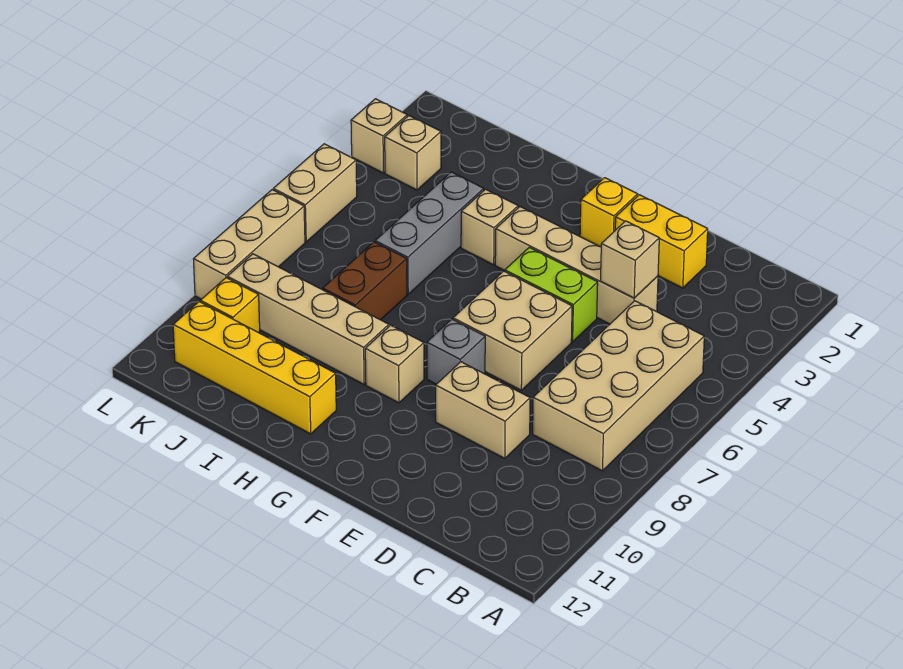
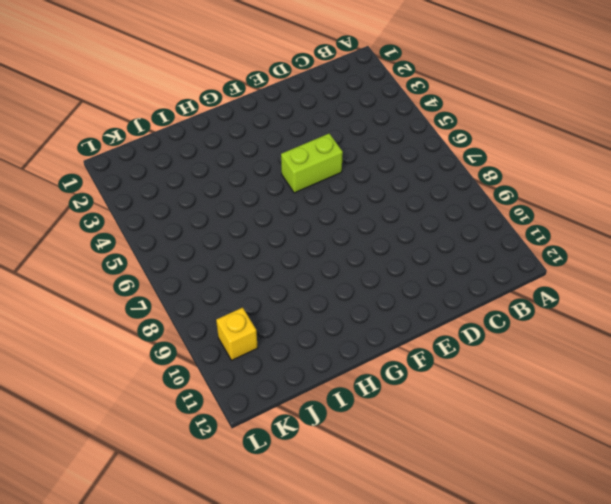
none -> tan brick B5:C8 level 1
none -> yellow brick D2:E2 level 1
none -> tan brick D4:G4 level 1

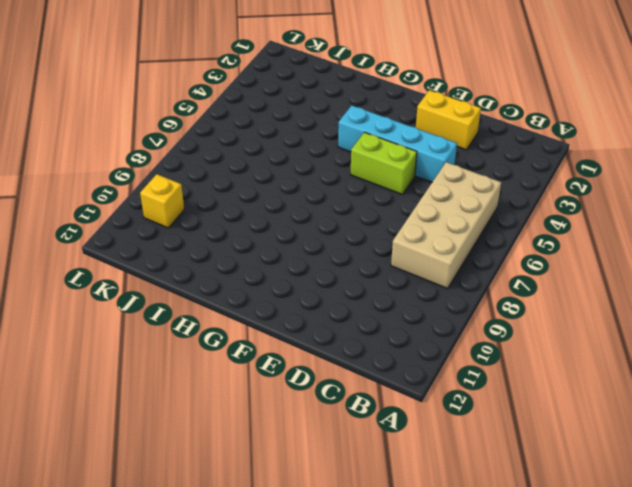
cyan brick D4:G4 level 1 -> tan brick D4:G4 level 1
none -> tan brick D9:E9 level 1
none -> tan brick E6:F7 level 1
none -> yellow brick F2 level 1

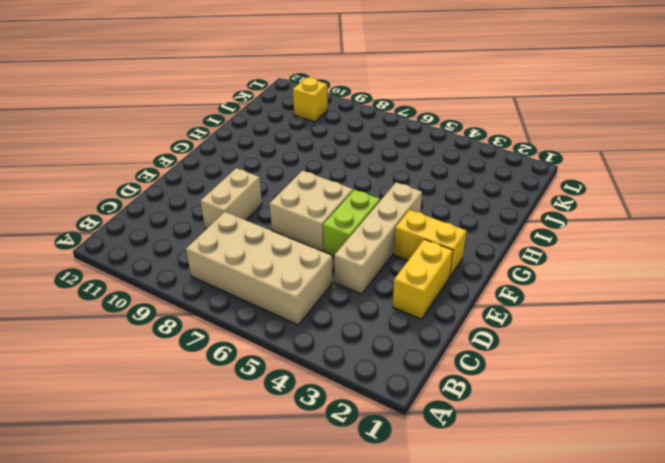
yellow brick F2:F3 level 1 -> yellow brick F2 level 1
none -> grey brick F8 level 1
none -> tan brick G9 level 1
none -> tan brick H4 level 1

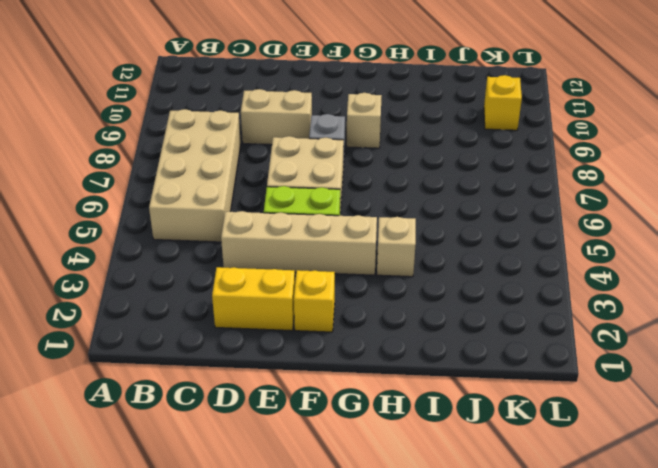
none -> tan brick H9:K9 level 1
none -> yellow brick H11:K11 level 1
none -> grey brick I4:I6 level 1

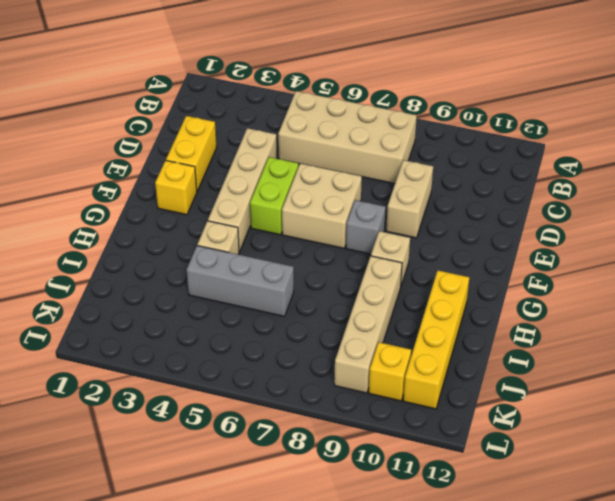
none -> brown brick I7:I8 level 1
none -> tan brick K3 level 1
none -> tan brick L3 level 1

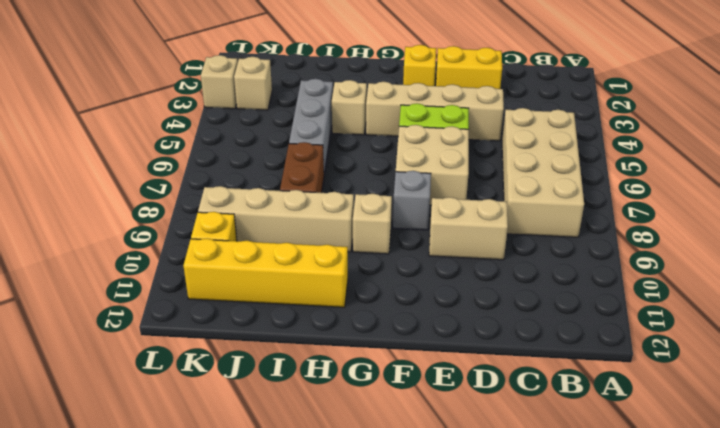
none -> tan brick L5:L6 level 1
none -> tan brick L7:L9 level 1
none -> tan brick D4 level 2

